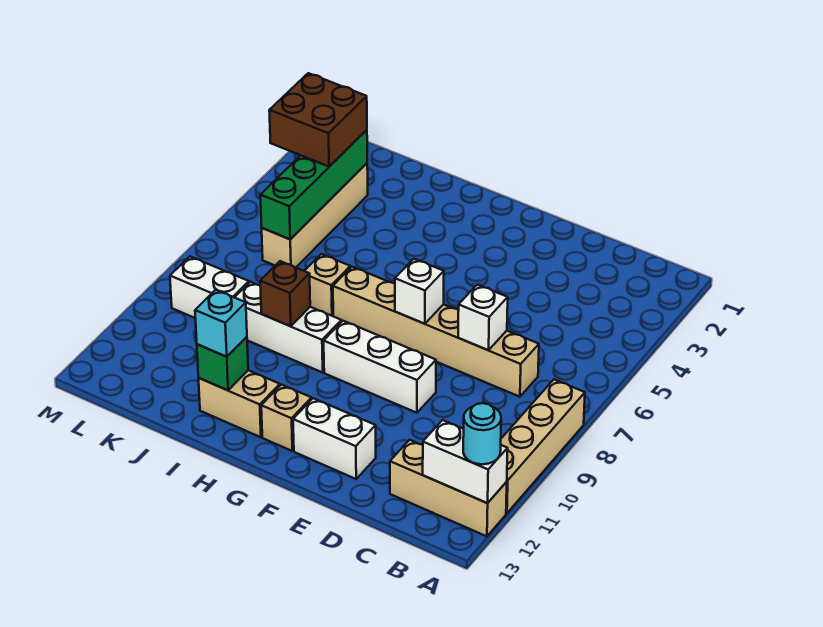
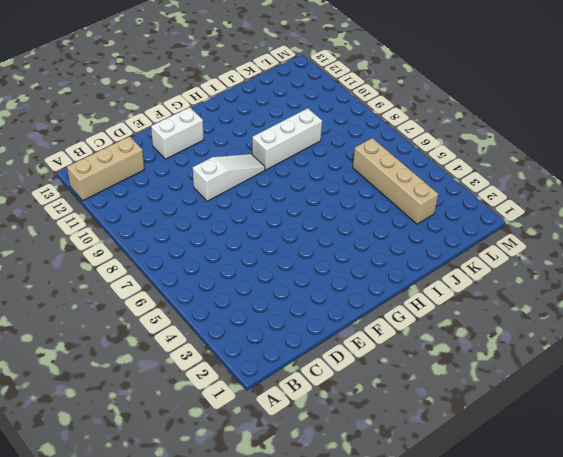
white slope E9:G9 level 1 top E -> white brick E9:G9 level 1
none -> tan brick A8:A11 level 1
none -> tan brick C7:H7 level 1
none -> tan brick G12 level 1

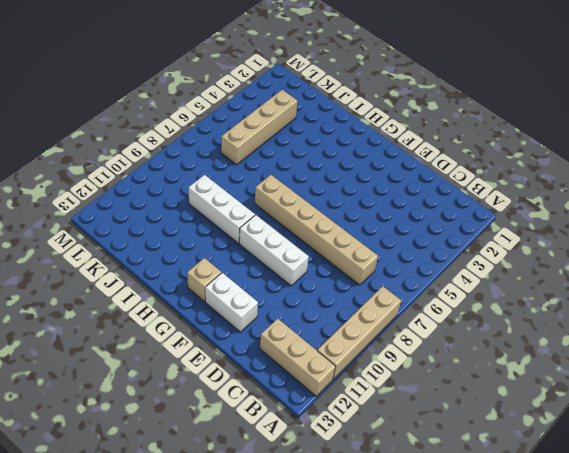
none -> tan brick H12:I12 level 1
none -> tan brick I7 level 1
none -> white brick K9:L9 level 1

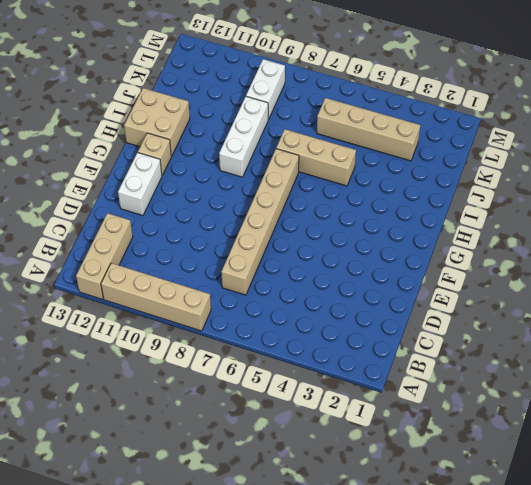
tan brick H12:I13 level 1 -> tan brick H12:I12 level 1
tan brick I5:I7 level 1 -> tan brick I7 level 1
none -> white brick E9:G9 level 1
none -> white brick A12:B12 level 2
none -> white brick D7 level 2

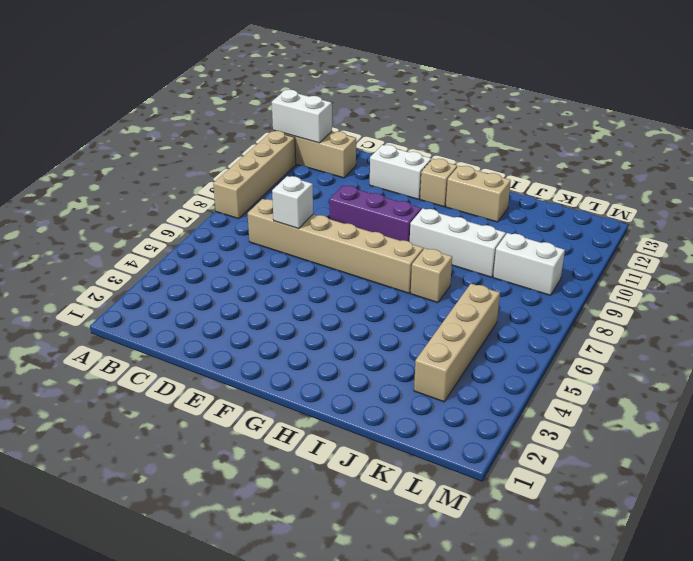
purple brick E9:G9 level 1 -> white brick E9:G9 level 1
none -> white brick F7 level 2
none -> brown brick I9 level 2
none -> green brick I12 level 2

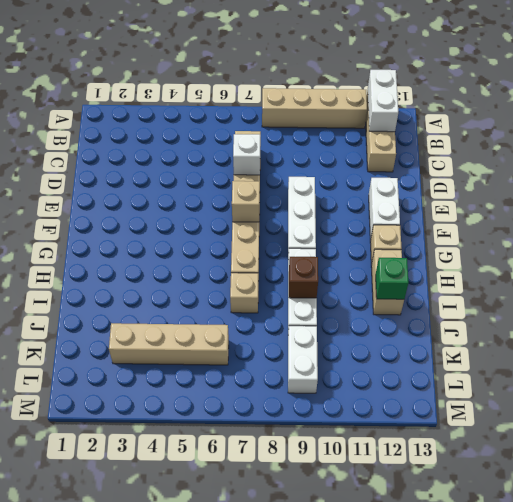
tan brick F7 level 2 -> white brick F7 level 2
none -> green brick K3:K6 level 2
none -> cyan round brick A12 level 3
none -> cyan brick I12 level 3

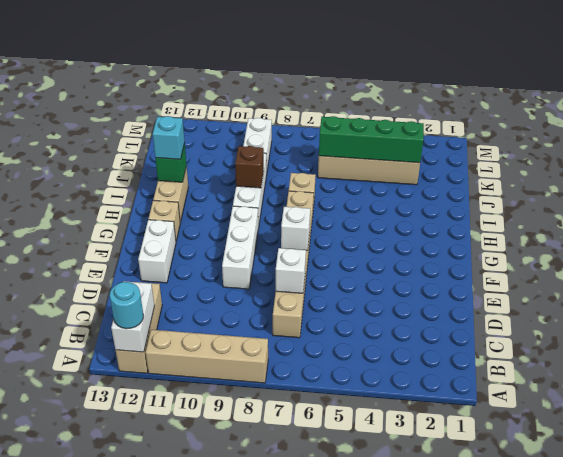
none -> brown brick K3:L4 level 3

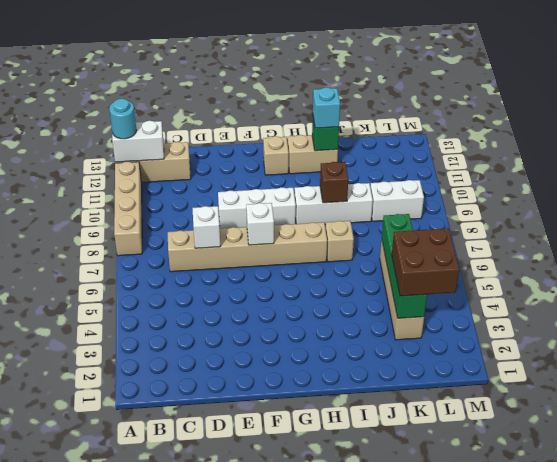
none -> white brick E12:F12 level 1

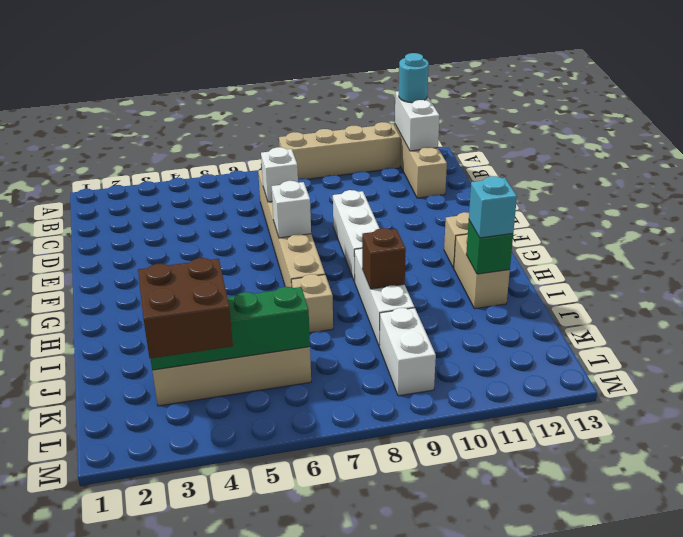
none -> white brick E12:F12 level 1

